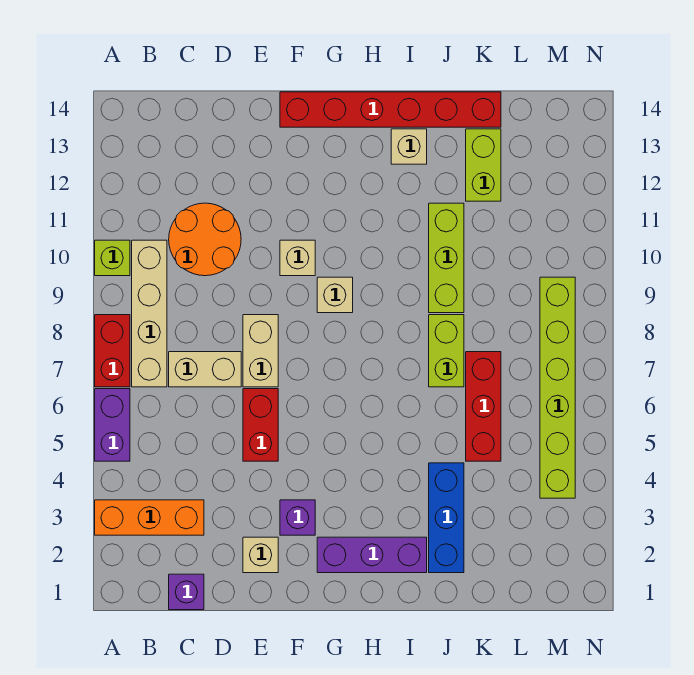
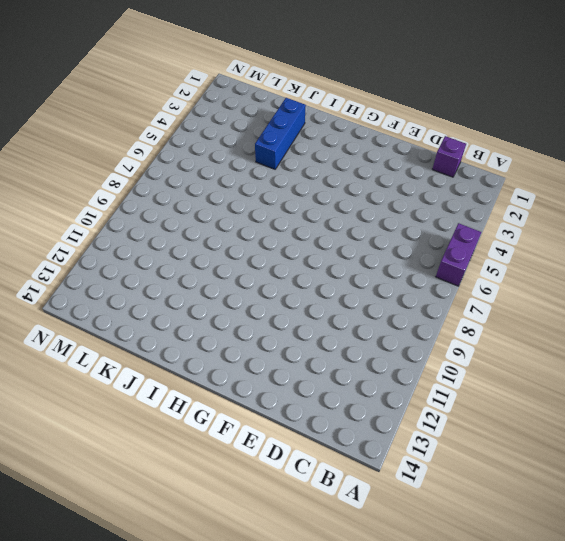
none -> orange brick A3:C3 level 1
none -> red brick A7:A8 level 1
none -> lime brick A10 level 1

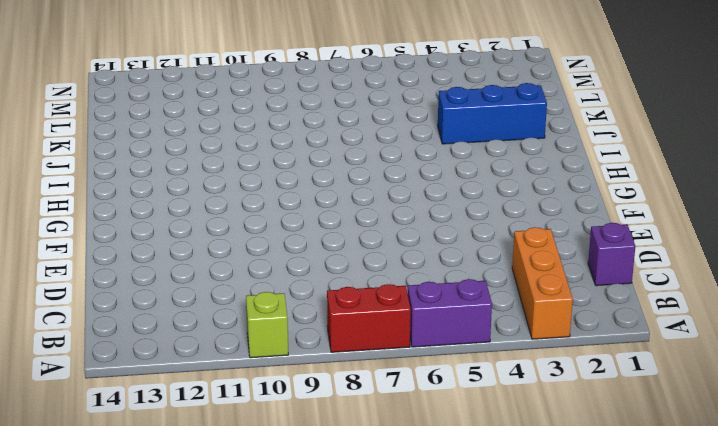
none -> tan brick B7:B10 level 1
none -> tan brick C7:D7 level 1
none -> orange round brick C10:D11 level 1

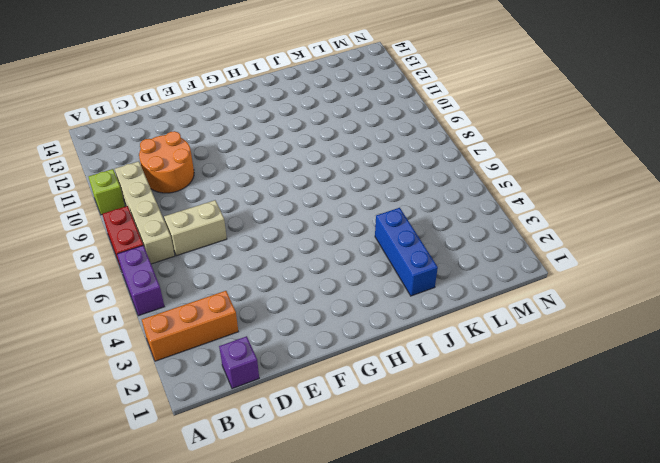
none -> tan brick E2 level 1
none -> red brick E5:E6 level 1
none -> tan brick E7:E8 level 1

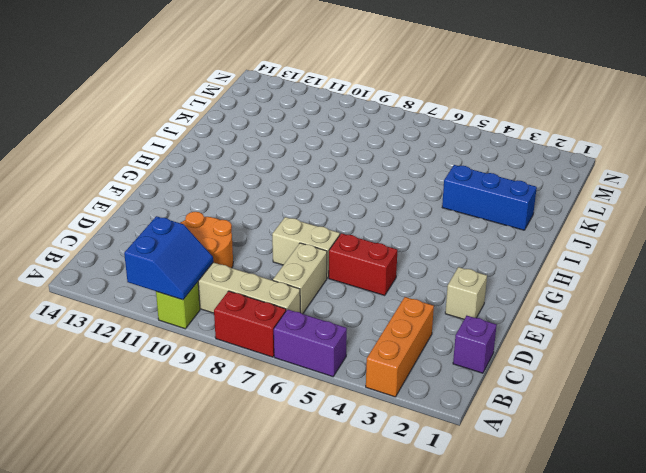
blue slope A10:B11 level 2 top 11 -> none
none -> purple brick F3 level 1
none -> tan brick F10 level 1
none -> red brick F14:K14 level 1

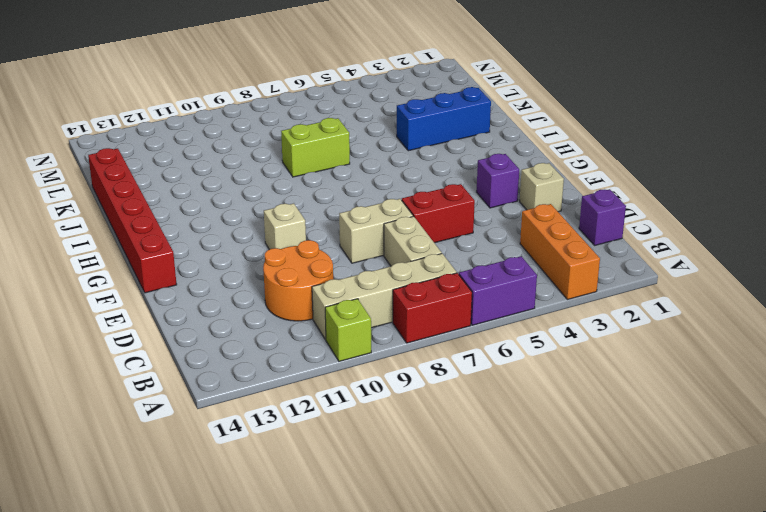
none -> purple brick G2:I2 level 1
none -> tan brick G9 level 1
none -> tan brick I13 level 1

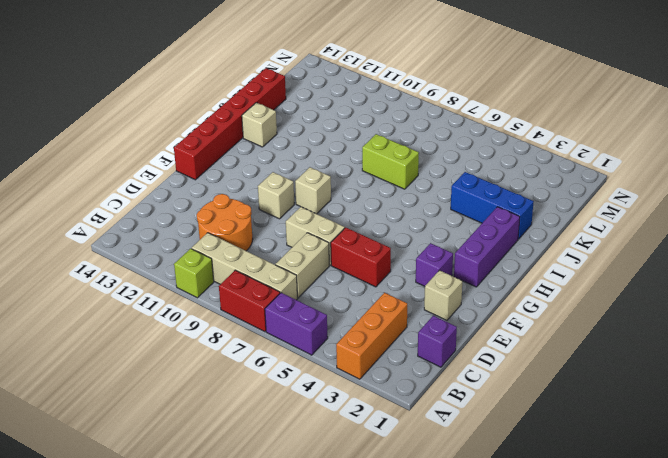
none -> lime brick J9:J11 level 1
none -> red brick K5:K7 level 1
none -> lime brick K12:K13 level 1

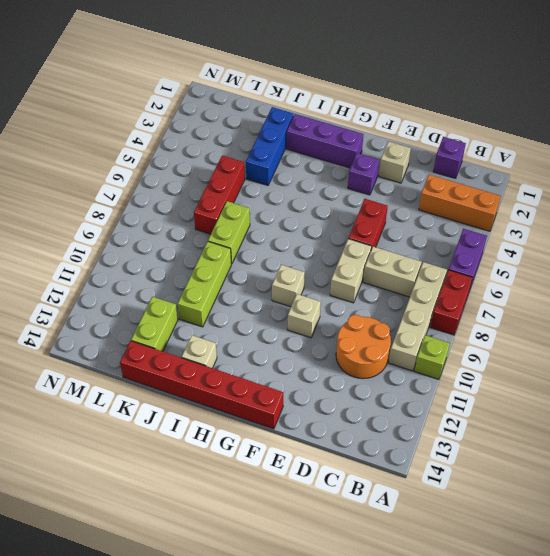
none -> lime brick M4:M9 level 1

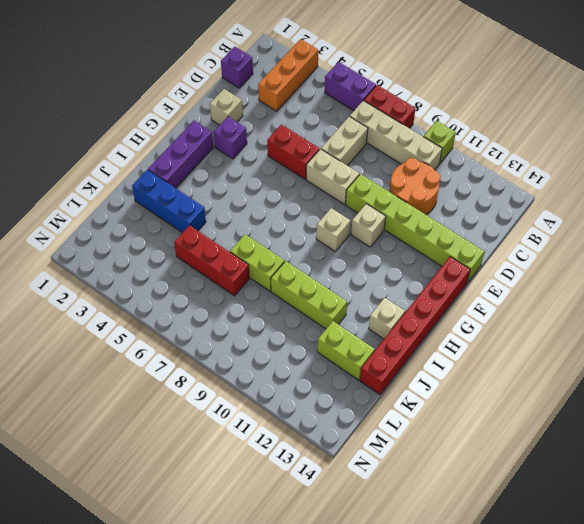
lime brick E9:E14 level 1 -> lime brick M4:M9 level 1

